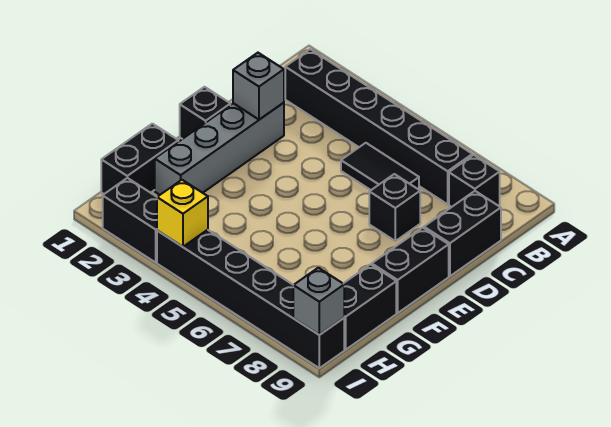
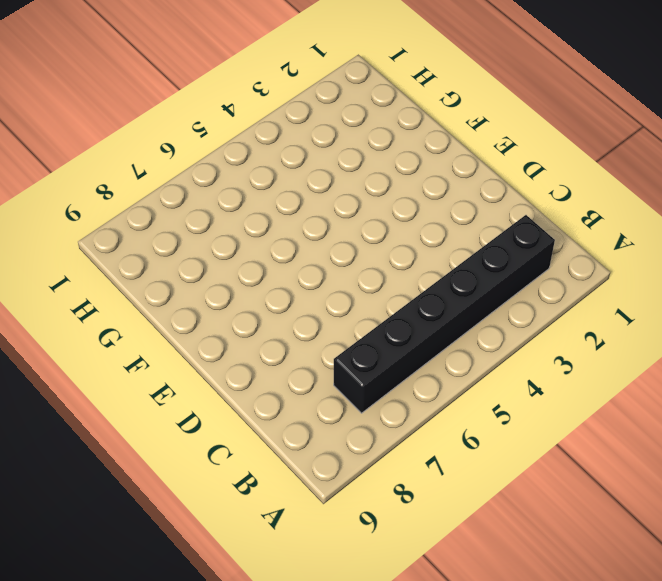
none -> black brick B8 level 1
none -> black tile C5:C6 level 1
none -> black brick C9:D9 level 1

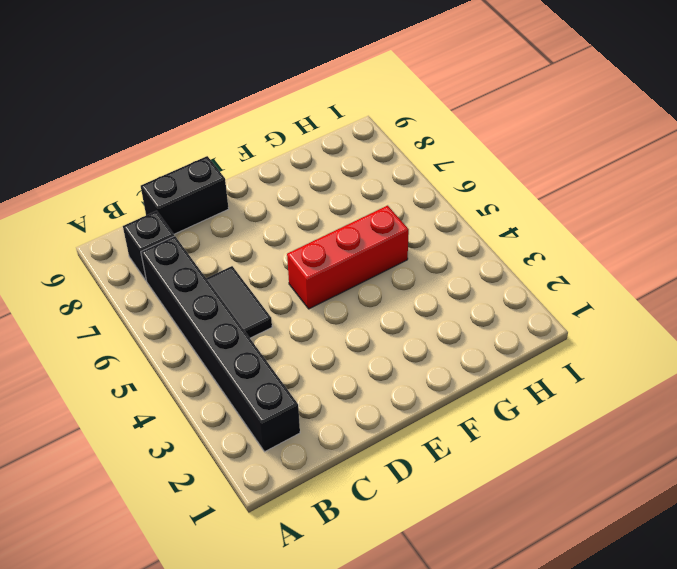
red brick E5:G5 level 1 -> none
none -> grey brick D2:G2 level 1
none -> black brick D7 level 1
none -> black brick E1 level 1

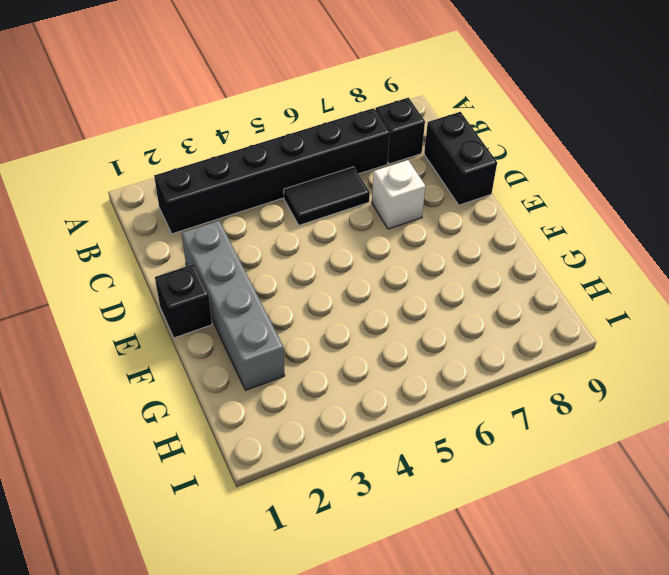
white brick D7 level 1 -> black brick D7 level 1
none -> black brick E9:F9 level 1
none -> black brick G1:H1 level 1
none -> black brick G9:H9 level 1

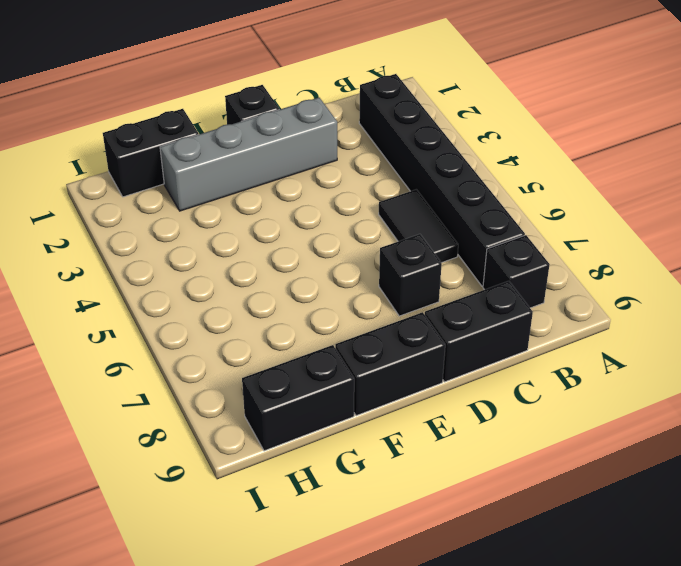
none -> black brick I2:I3 level 1
none -> black brick I4:I9 level 1
none -> grey brick D2 level 2

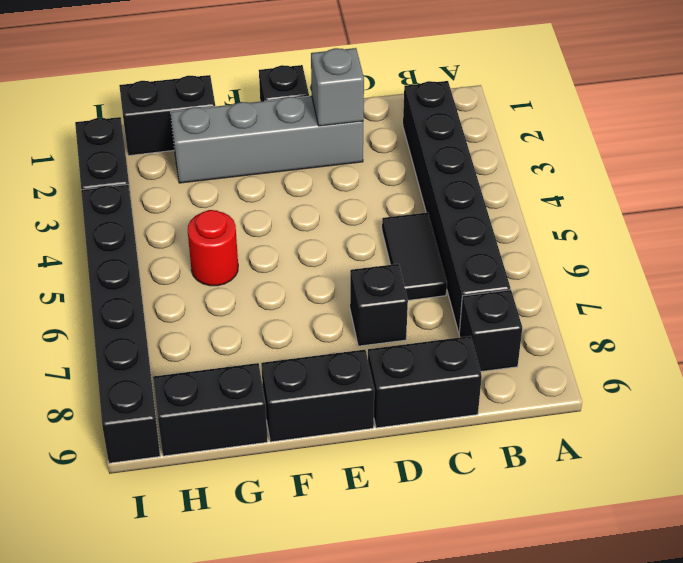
red round brick G5 level 1 -> none
none -> yellow brick I4 level 2
none -> grey brick I9 level 2

